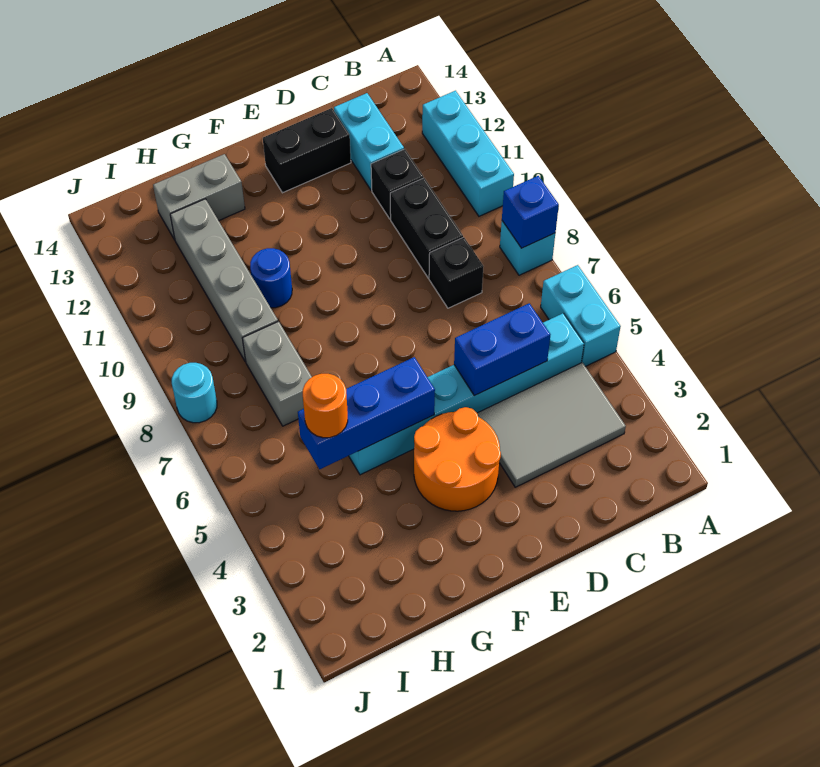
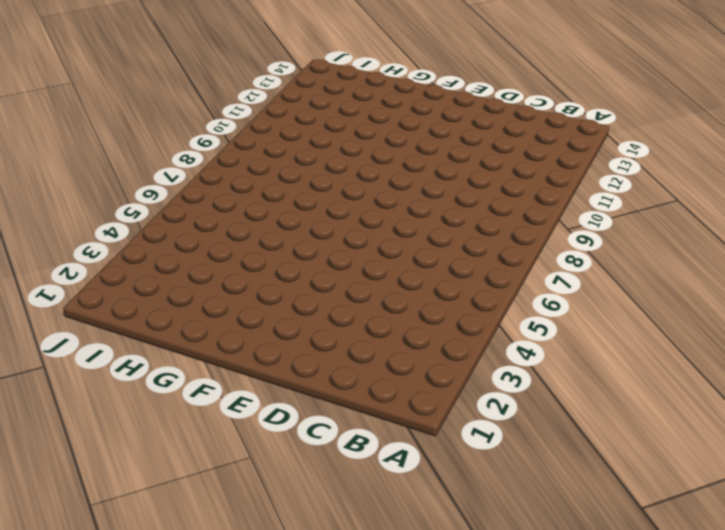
none -> cyan brick A5:A6 level 1
none -> cyan brick A8 level 1
none -> cyan brick A10:A12 level 1

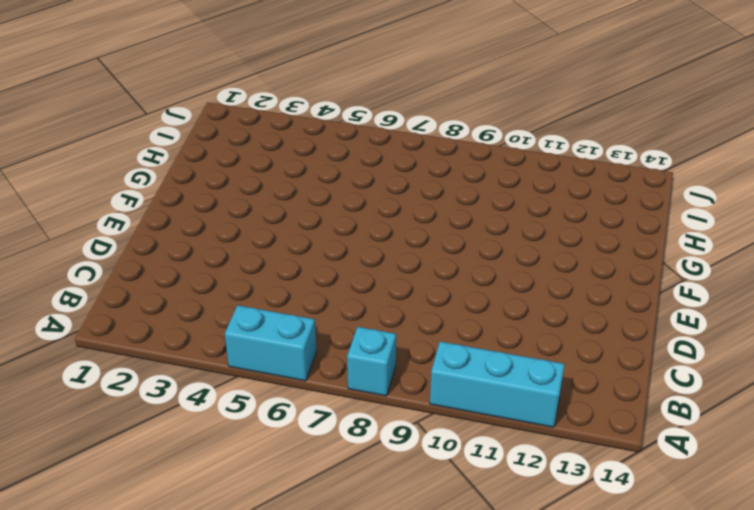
none -> grey tile B3:D4 level 1
none -> cyan brick B5:G5 level 1
none -> black brick C8 level 1

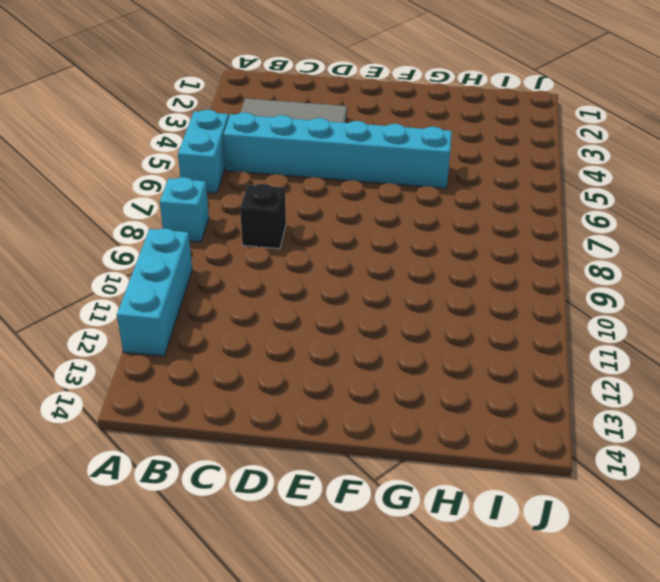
none -> black brick C9:C10 level 1
none -> black brick C11 level 1
none -> cyan brick C12:C13 level 1

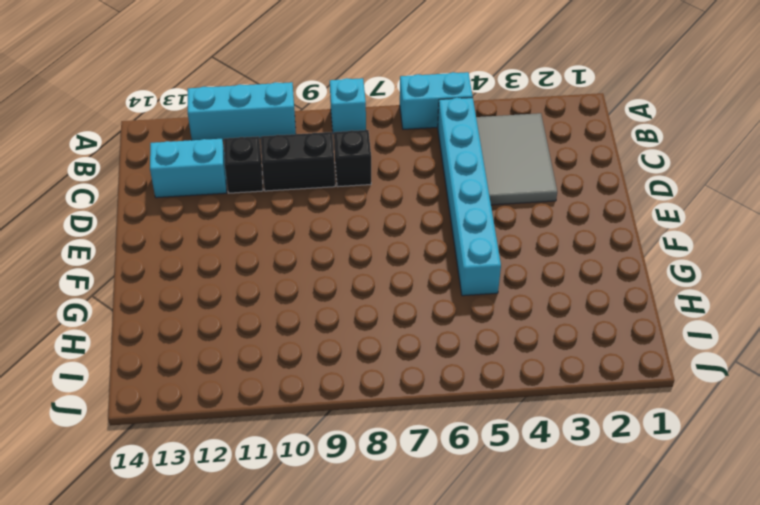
none -> black brick D13:E13 level 1
none -> orange round brick E3:F4 level 1
none -> blue round brick G10 level 1

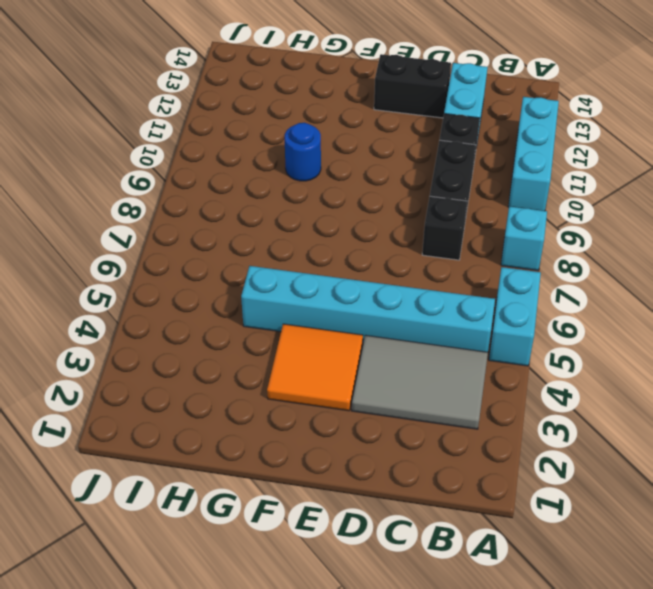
orange tile E3:F4 level 1 -> orange round brick E3:F4 level 1
none -> grey brick G13:H13 level 1
none -> grey brick H7:H8 level 1
none -> grey brick H9:H12 level 1

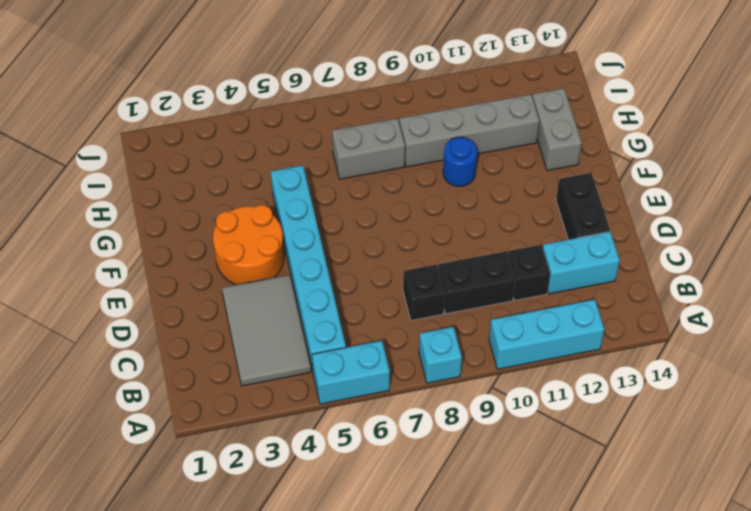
none -> cyan round brick J8 level 1
none -> blue brick A8 level 2
none -> blue brick C5:D5 level 2

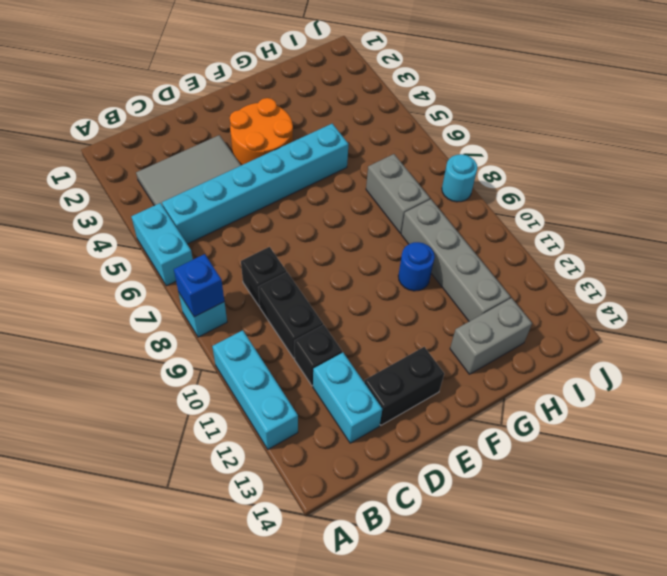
none -> blue brick C5:D5 level 2
none -> blue brick F5:H5 level 2
none -> orange round brick H5 level 3

